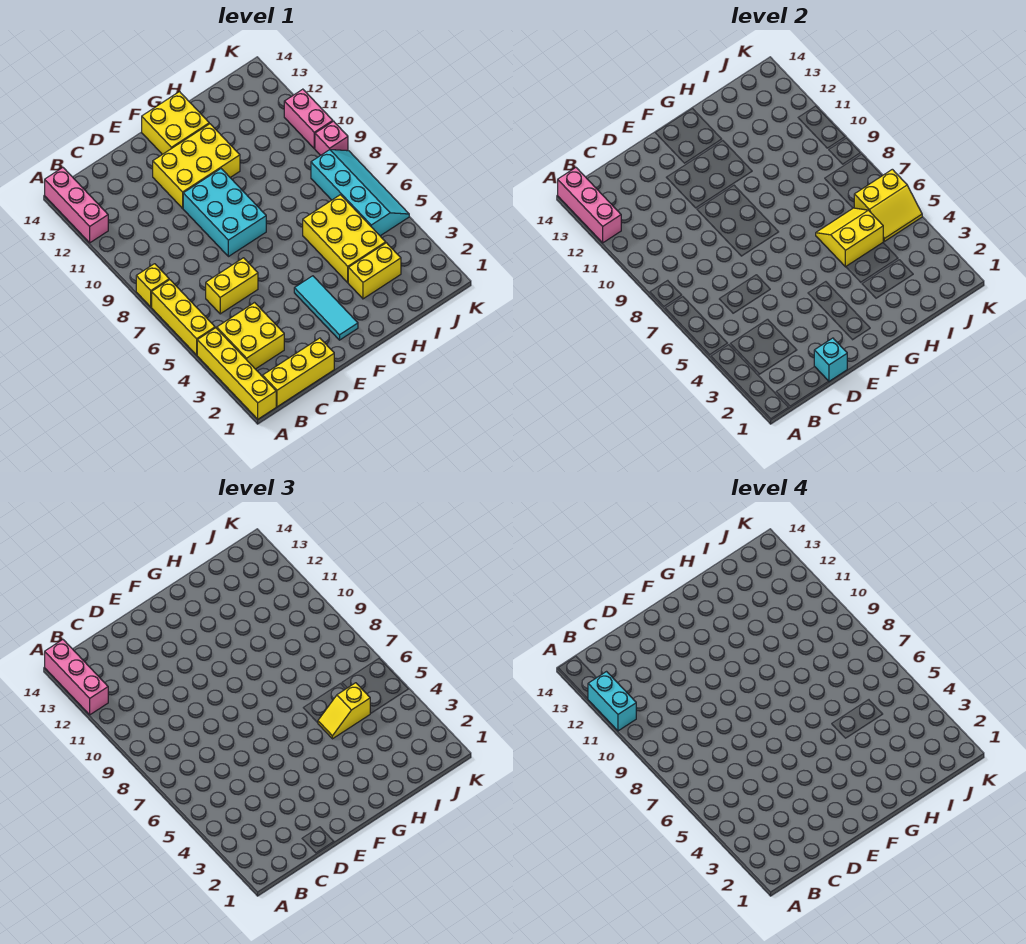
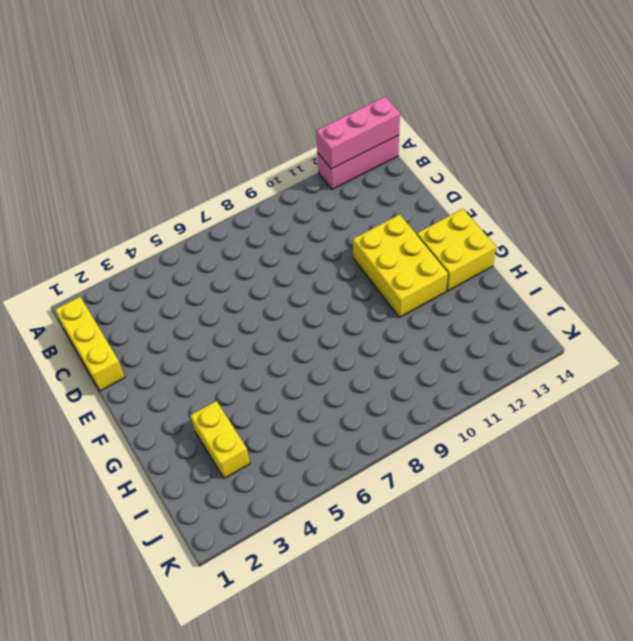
none -> yellow brick A1:A4 level 1
none -> yellow brick A5:A7 level 1
none -> yellow brick A8 level 1

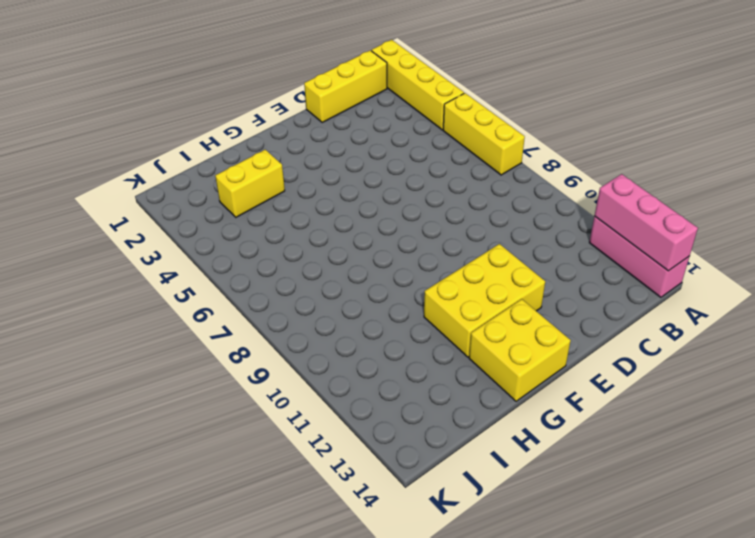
none -> yellow brick A8 level 1
none -> yellow brick B3:C4 level 1
none -> yellow brick C6:D6 level 1

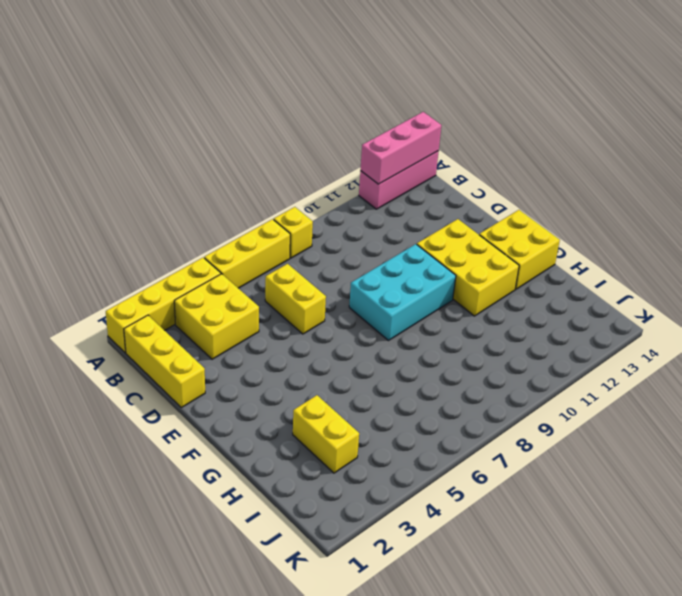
none -> cyan tile F2:F4 level 1
none -> yellow brick H4:I6 level 1
none -> cyan slope J5:K8 level 1 top J

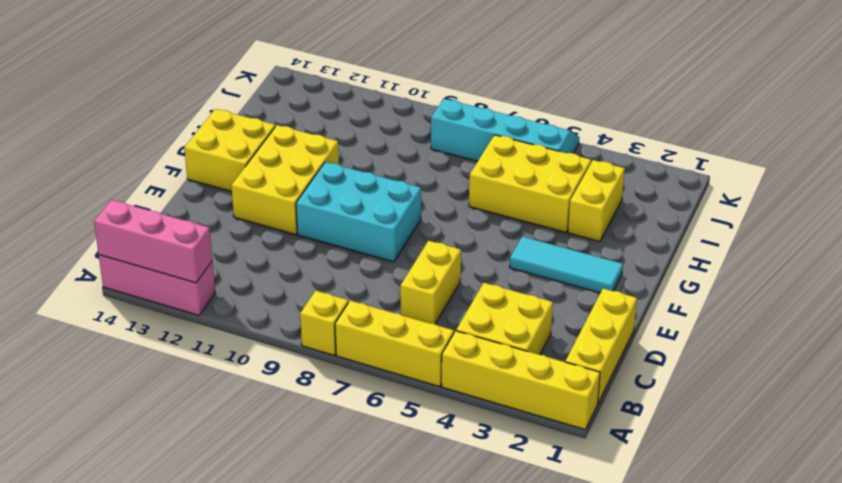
none -> pink brick K9 level 1
none -> pink brick K10:K11 level 1
none -> cyan brick D1 level 2

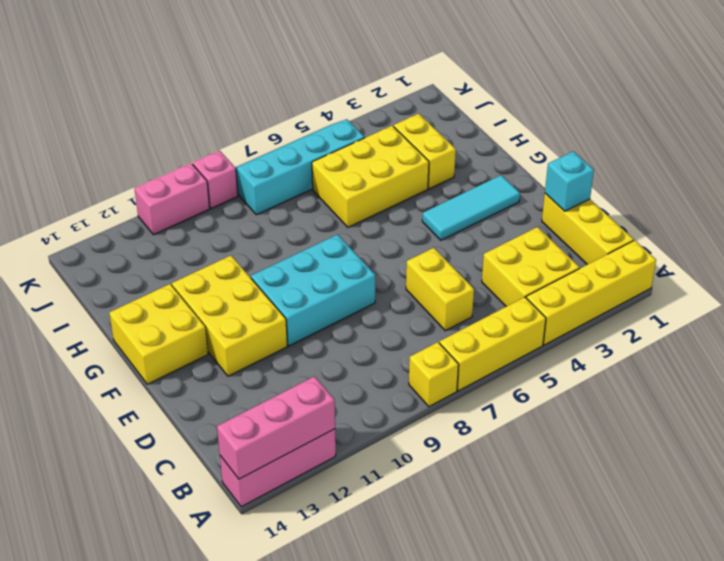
none -> yellow slope H5:I6 level 2 top 5
none -> yellow slope J5:K6 level 2 top 6
none -> pink brick A12:A14 level 3

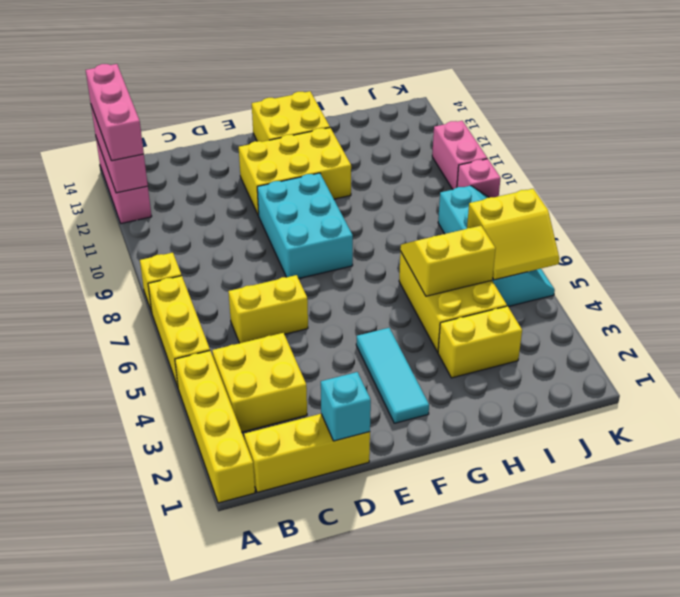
none -> yellow slope H5:I5 level 3 top I
none -> cyan brick A11:A12 level 4

